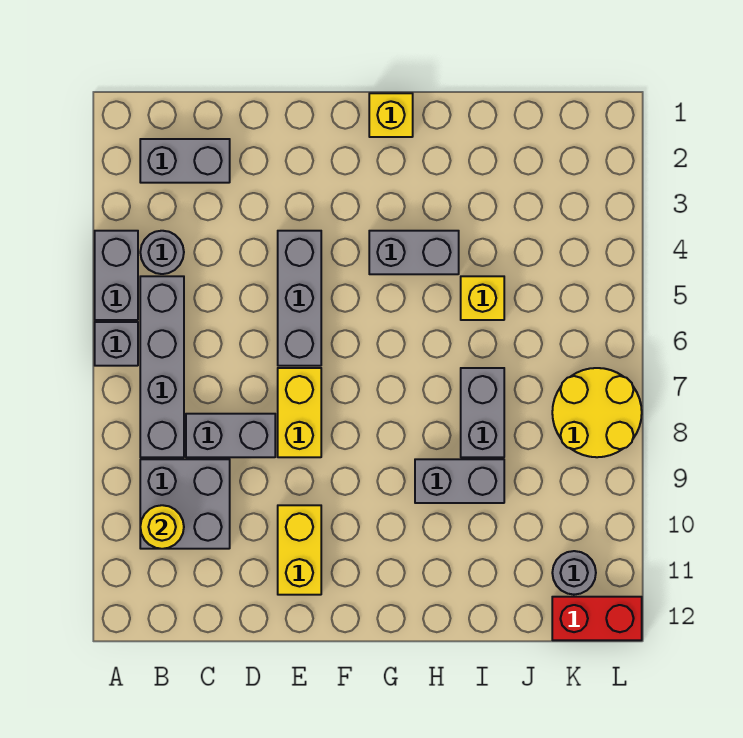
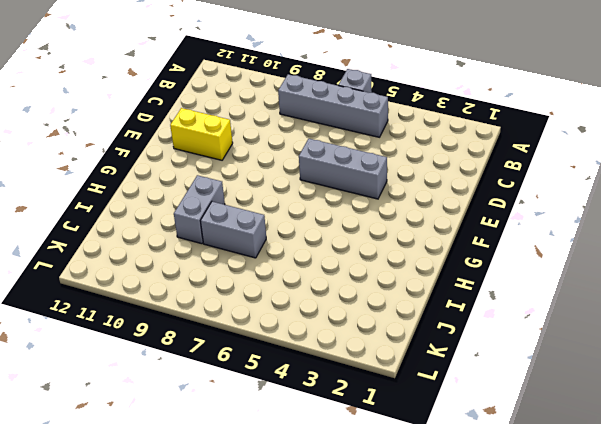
none -> grey brick A4:A5 level 1
none -> grey brick B2:C2 level 1
none -> grey round brick B4 level 1

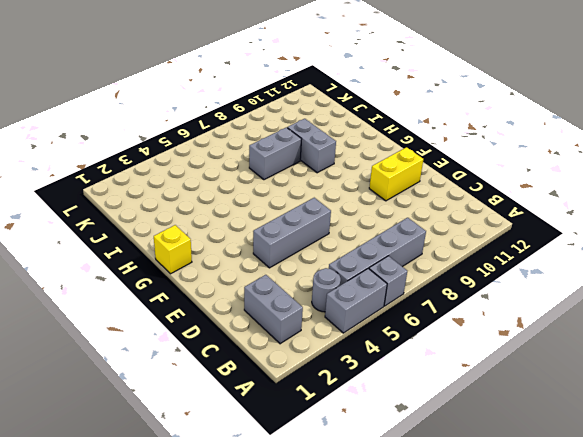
none -> grey brick B9:C10 level 1
none -> grey brick C8:D8 level 1
none -> yellow brick E7:E8 level 1

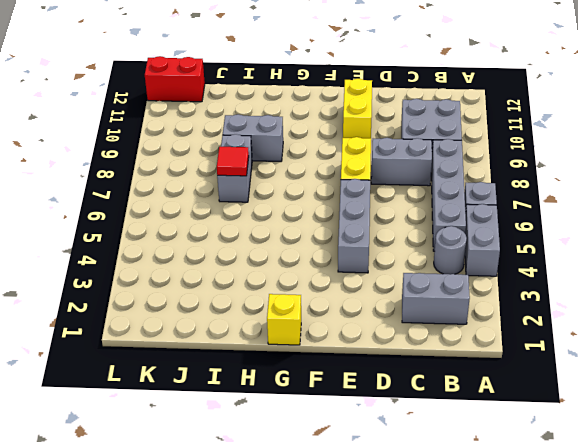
red tile I7 level 2 -> none
none -> grey brick G4:H4 level 1
none -> yellow brick I5 level 1
none -> yellow round brick K7:L8 level 1

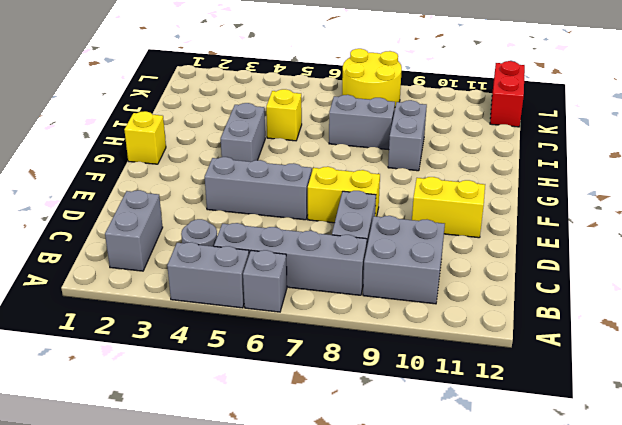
none -> grey round brick K11 level 1
none -> yellow round brick B10 level 2

